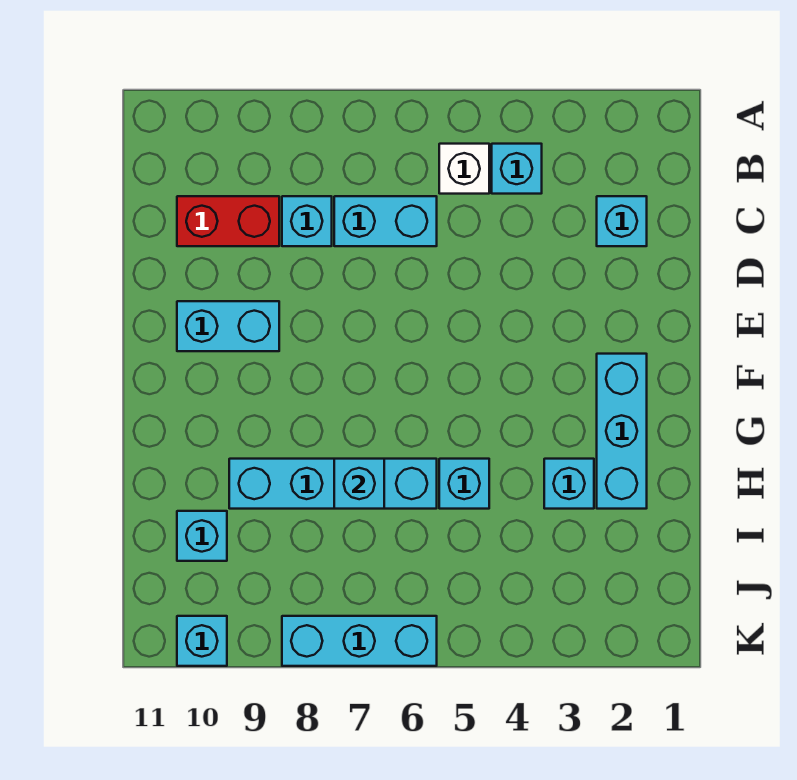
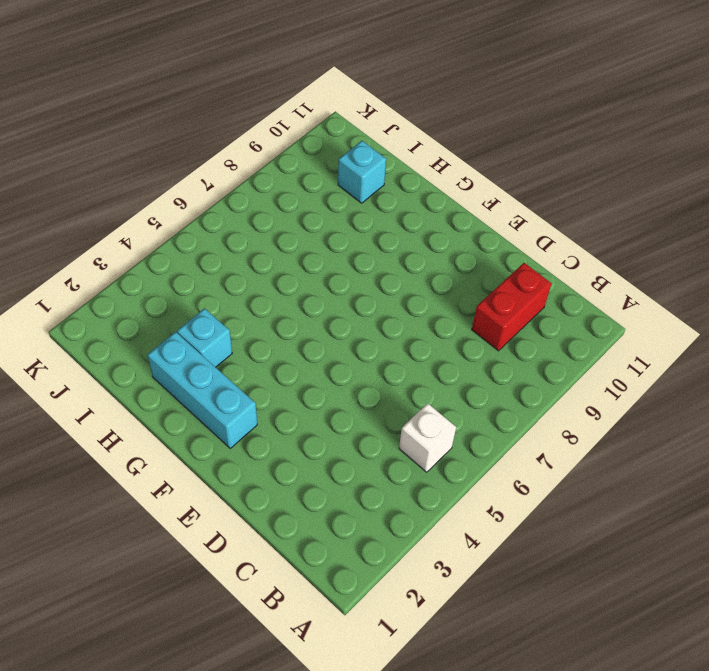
none -> cyan brick B4 level 1
none -> cyan brick C2 level 1
none -> cyan brick C6:C7 level 1

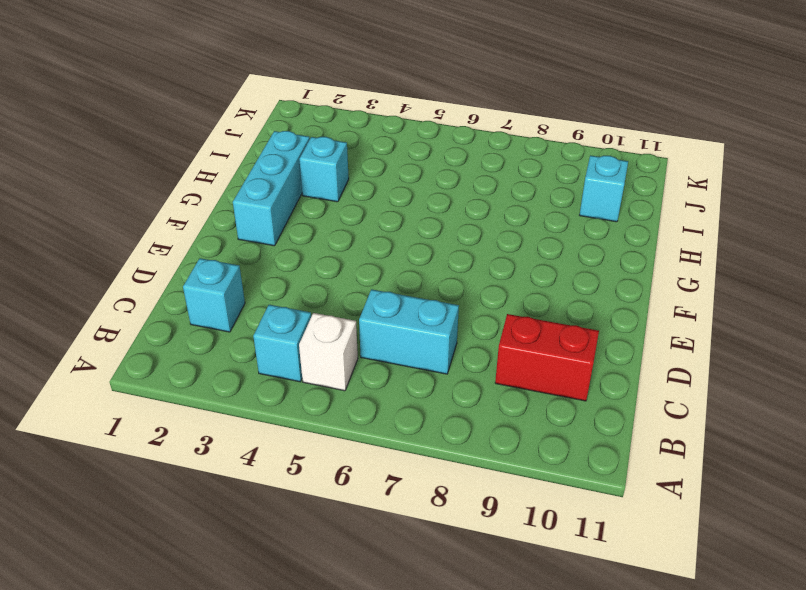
none -> cyan brick C8 level 1
none -> cyan brick E9:E10 level 1
none -> cyan brick H5 level 1

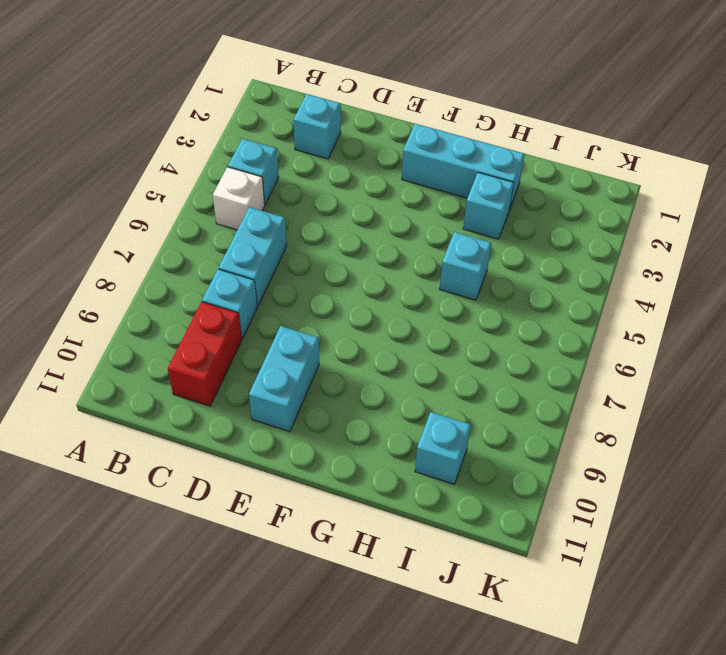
none -> cyan brick H6:H9 level 1
none -> cyan brick K6:K8 level 1
none -> cyan brick K10 level 1

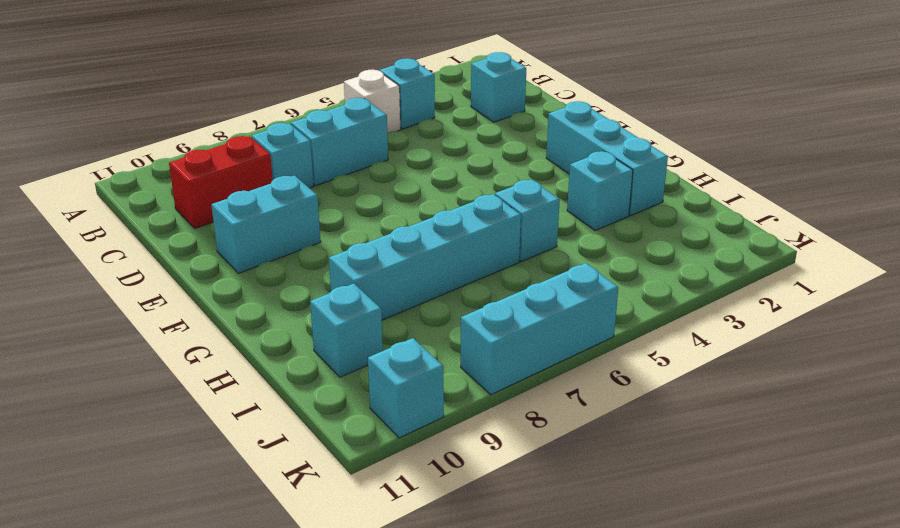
none -> cyan brick H7 level 2

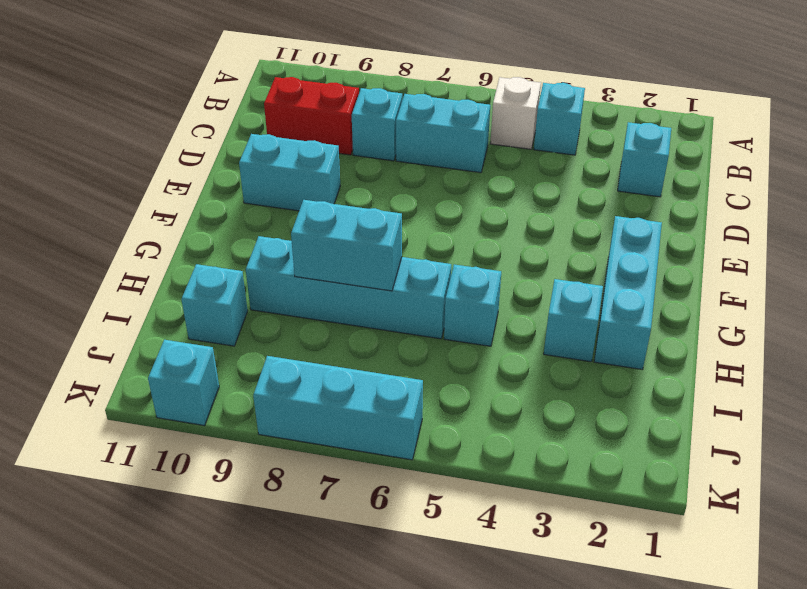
cyan brick H7:H8 level 2 -> cyan brick H7 level 2

